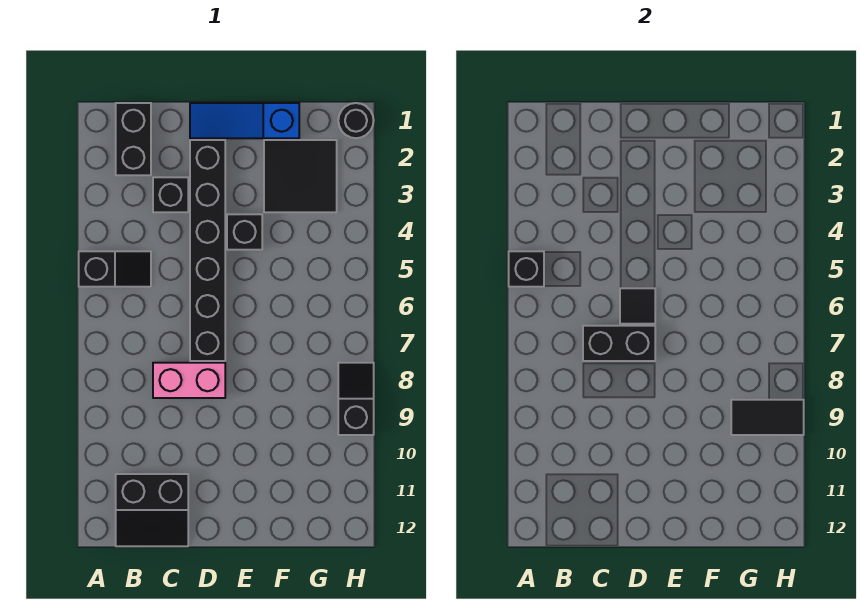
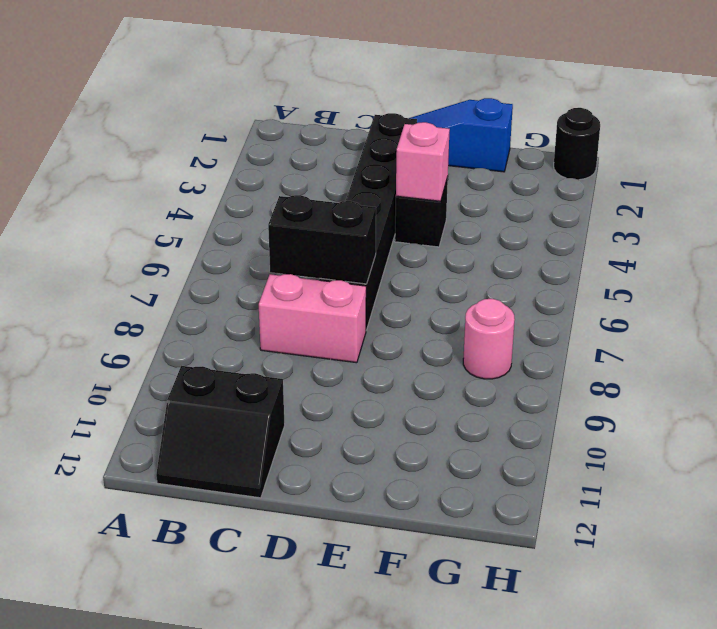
pink brick E4 level 2 -> none
pink round brick G8 level 1 -> none
none -> black slope A5:B5 level 1 top A
none -> black brick B1:B2 level 1
none -> black brick C3 level 1

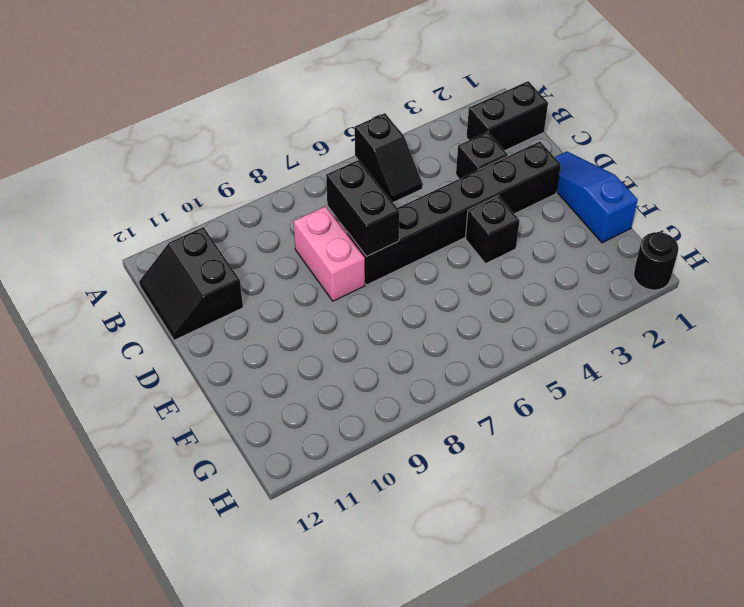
none -> black tile F2:G3 level 1
none -> black slope H8:H9 level 1 top 9
none -> black brick A5 level 2

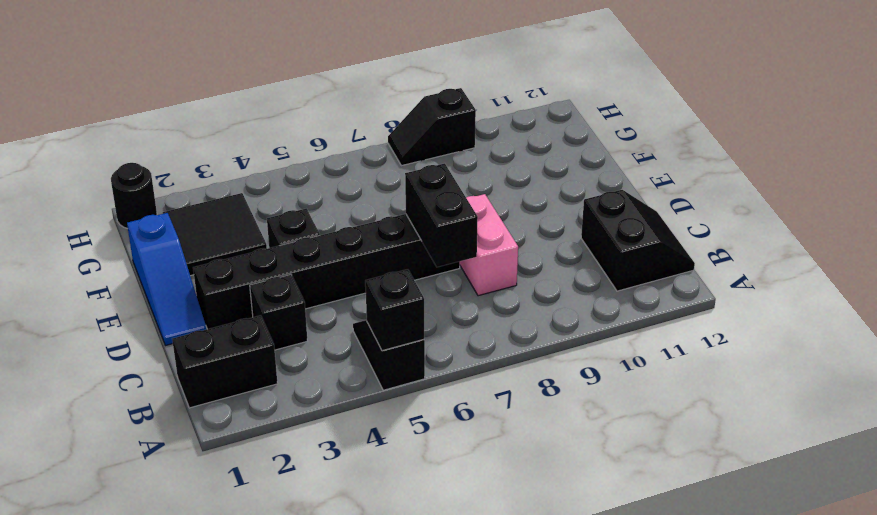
none -> black tile D6 level 2
none -> black tile G9:H9 level 2

